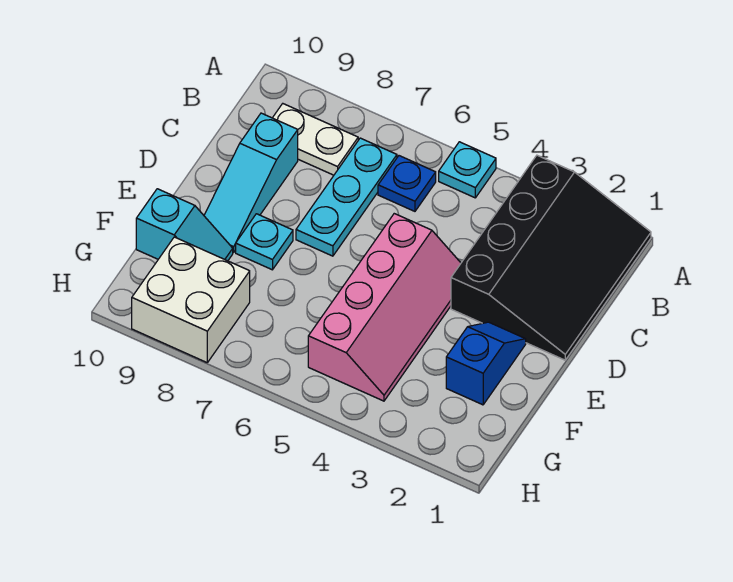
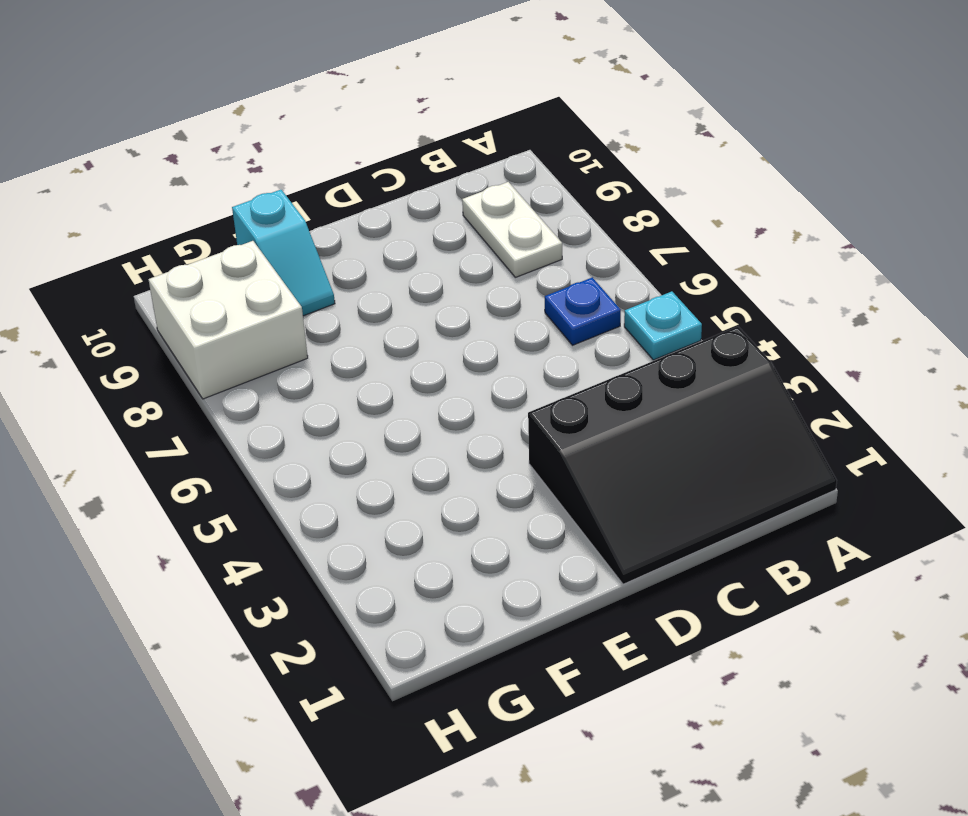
none -> cyan plate B7:D7 level 1
none -> cyan slope C9:E9 level 1 top C

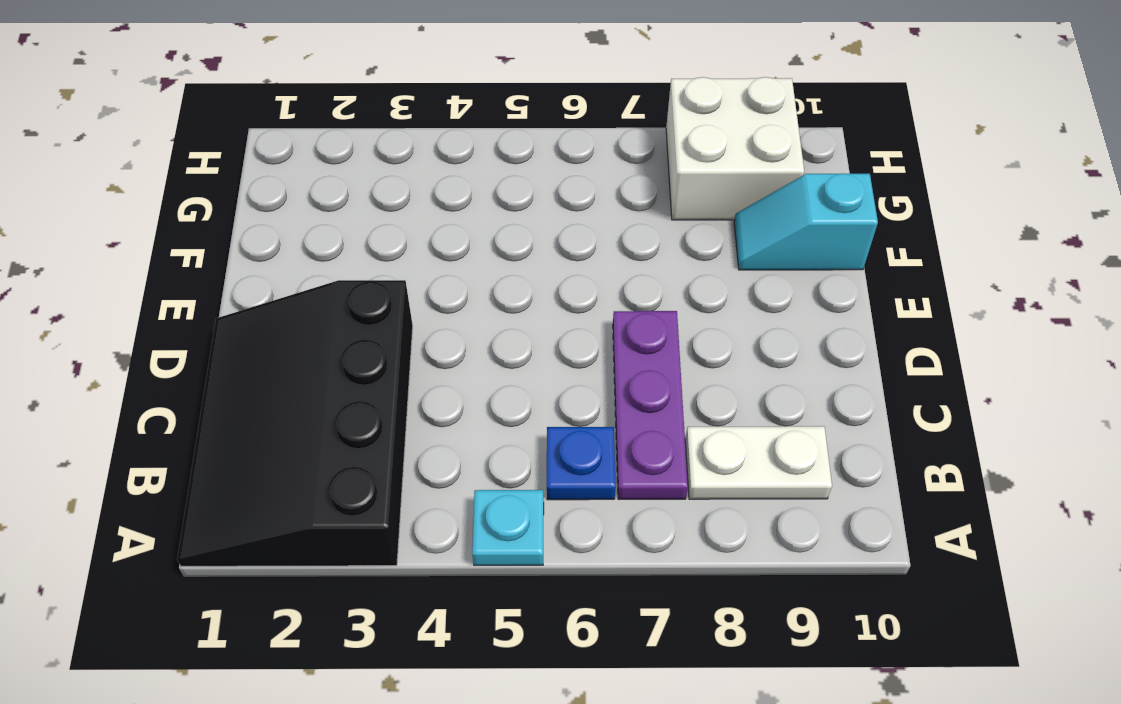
purple plate B7:D7 level 1 -> cyan plate B7:D7 level 1
none -> cyan slope C9:E9 level 1 top C
none -> pink slope D4:G5 level 1 top 5

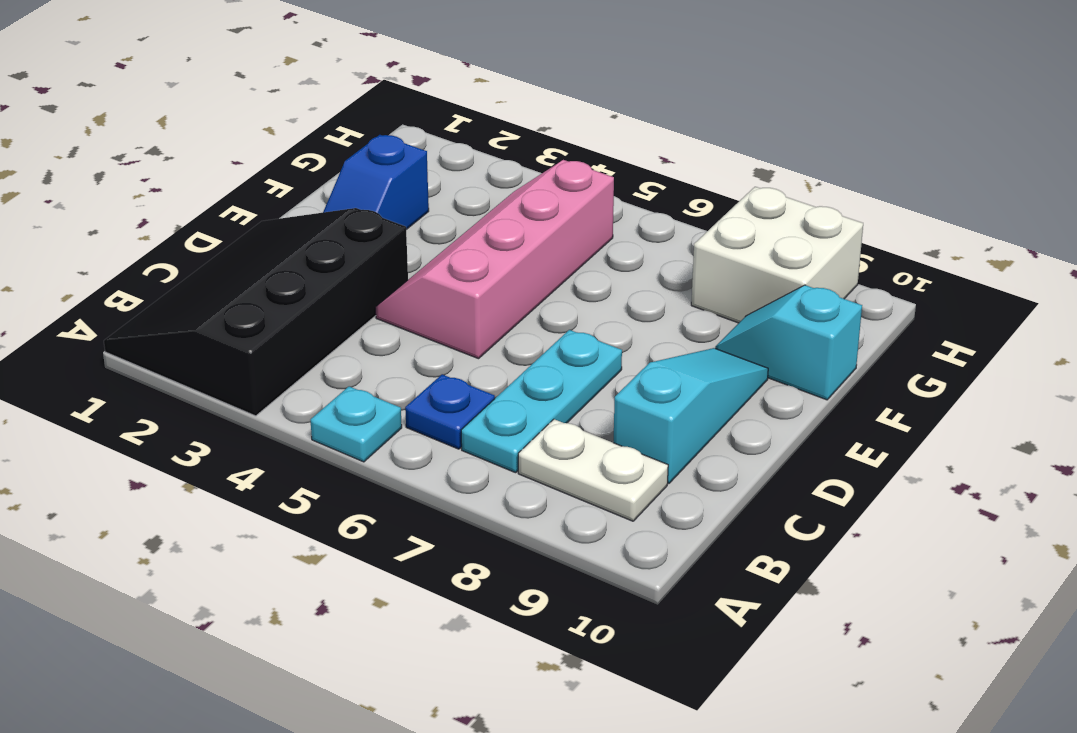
none -> cyan plate E8 level 1

